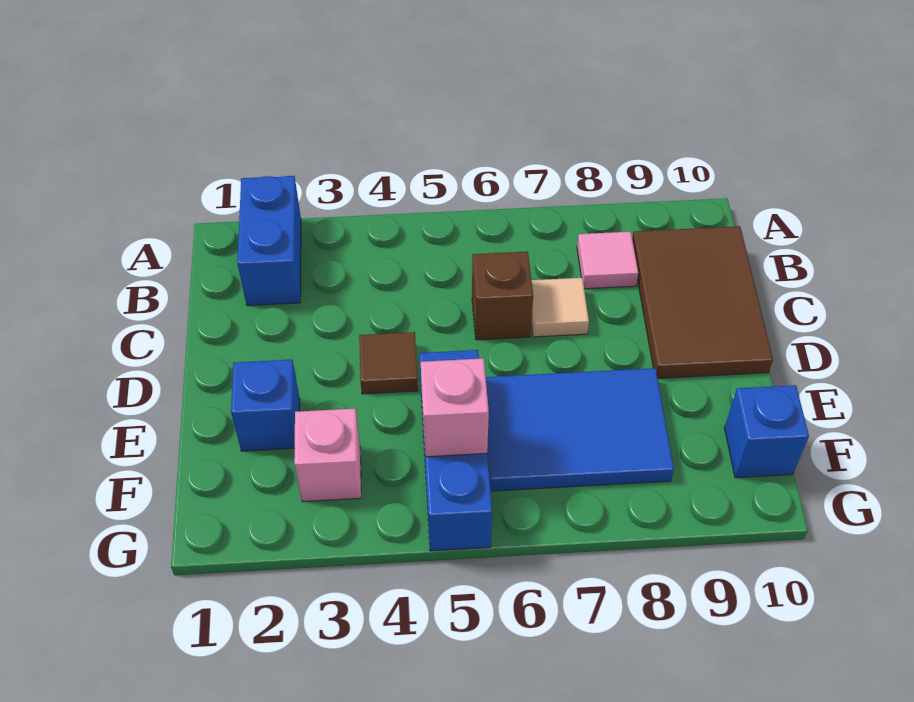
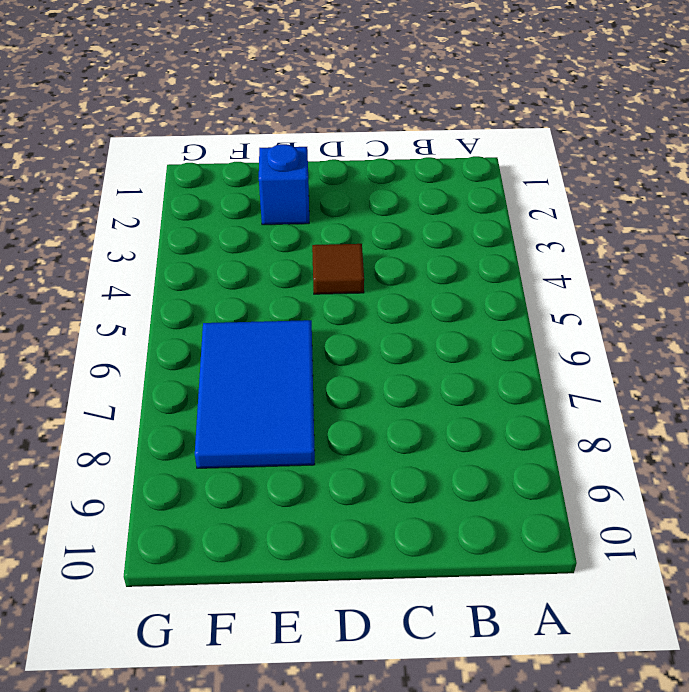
none -> blue brick A2:B2 level 1
none -> pink tile B8 level 1
none -> brown tile B9:D10 level 1

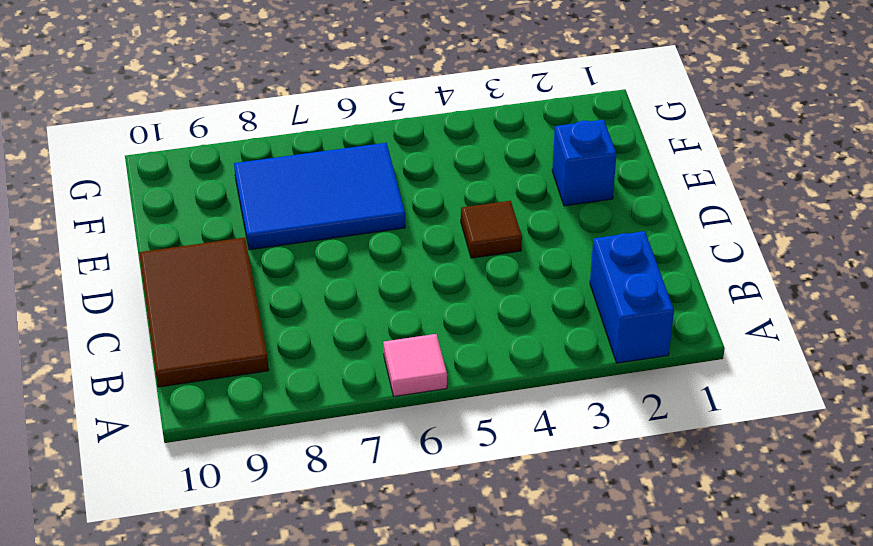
pink tile A6 level 1 -> pink tile B8 level 1
none -> brown brick C6 level 1
none -> tan tile C7 level 1
none -> blue brick E5:G5 level 1

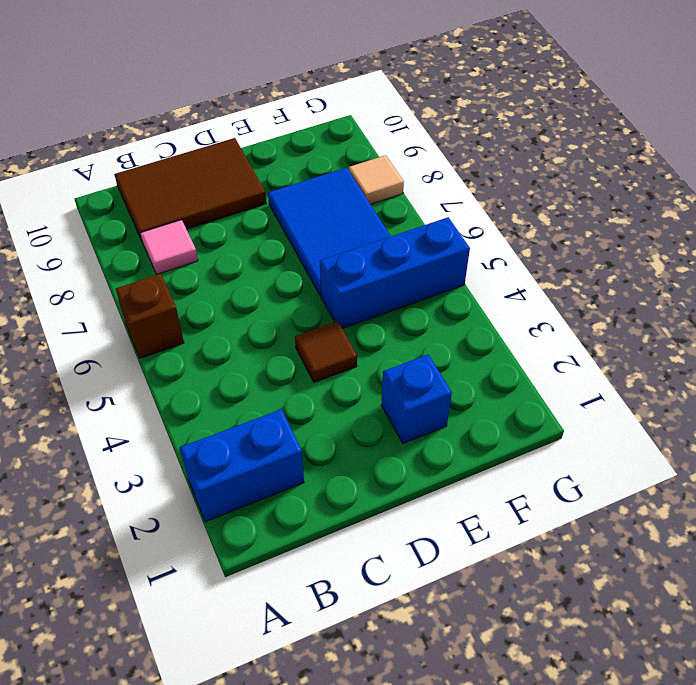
brown brick A6 level 1 -> brown brick C6 level 1
tan tile G8 level 1 -> tan tile C7 level 1
none -> pink brick F3 level 1
none -> blue brick F10 level 1
none -> pink brick F5 level 2

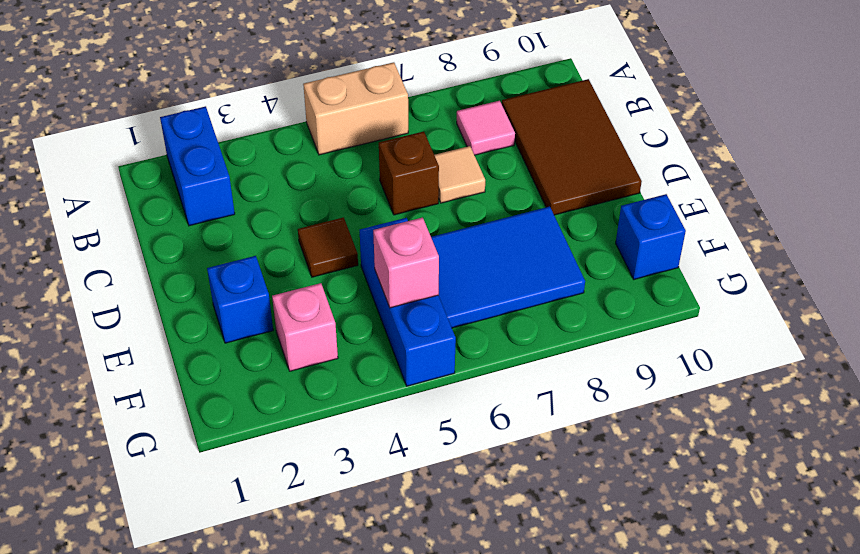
tan brick A5:A6 level 1 -> none

